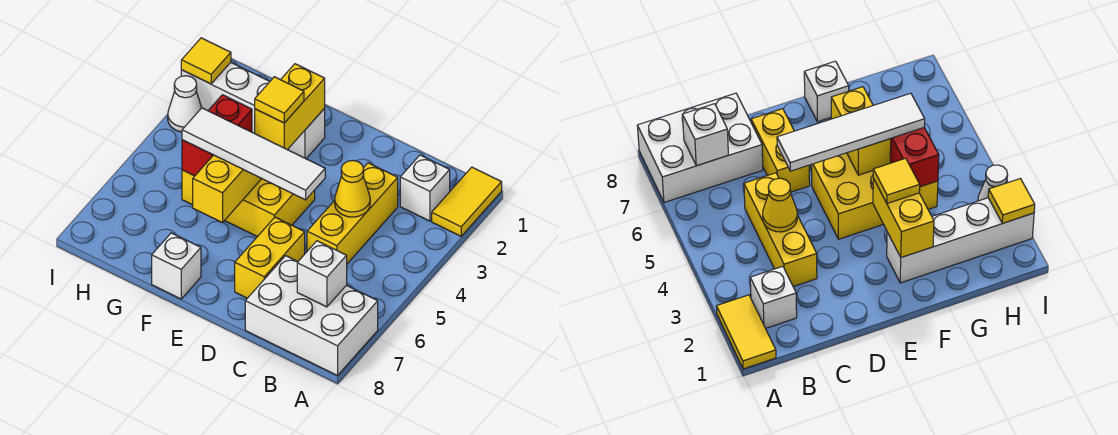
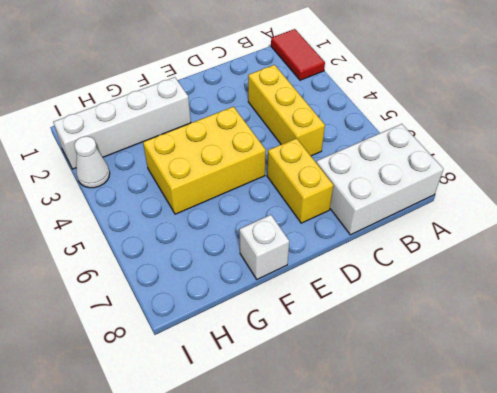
red tile A1:A2 level 1 -> yellow tile A1:A2 level 1
none -> white brick B2 level 1
none -> white brick B7 level 2
none -> yellow cone C4 level 2

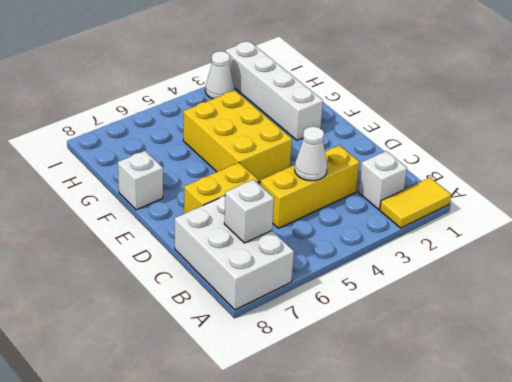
white cone C4 level 2 -> yellow cone C4 level 2
none -> yellow brick F2:F3 level 2
none -> yellow brick F5:F6 level 2
none -> red brick G4:G5 level 2

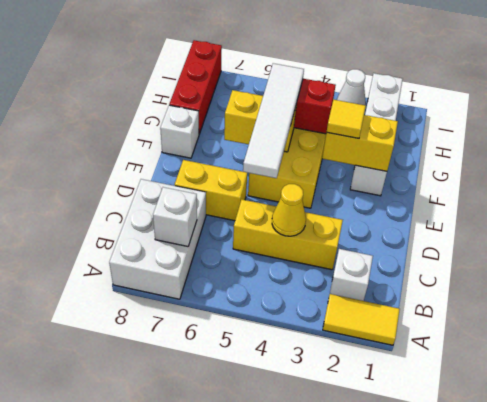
red brick G8:I8 level 1 -> none
none -> yellow tile I2 level 2

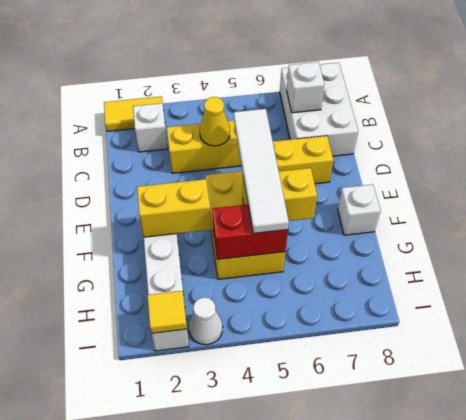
none -> yellow tile F3 level 3

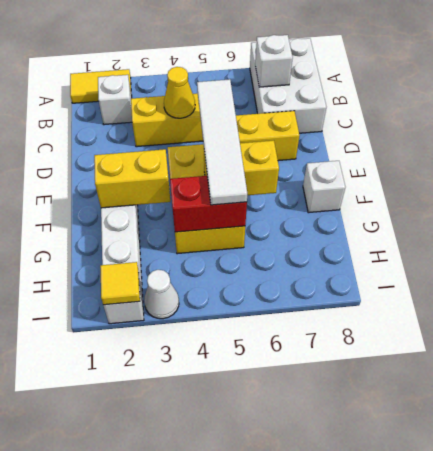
none -> yellow tile F3 level 3

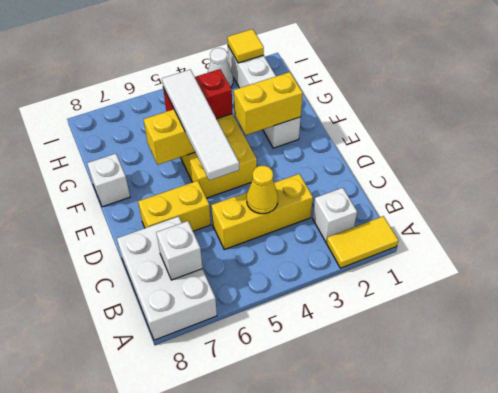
none -> yellow tile F3 level 3

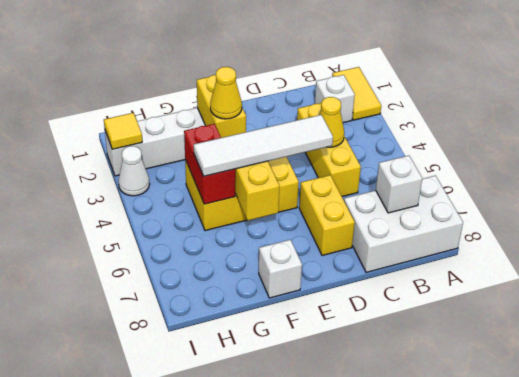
yellow cone F3 level 3 -> yellow tile F3 level 3

